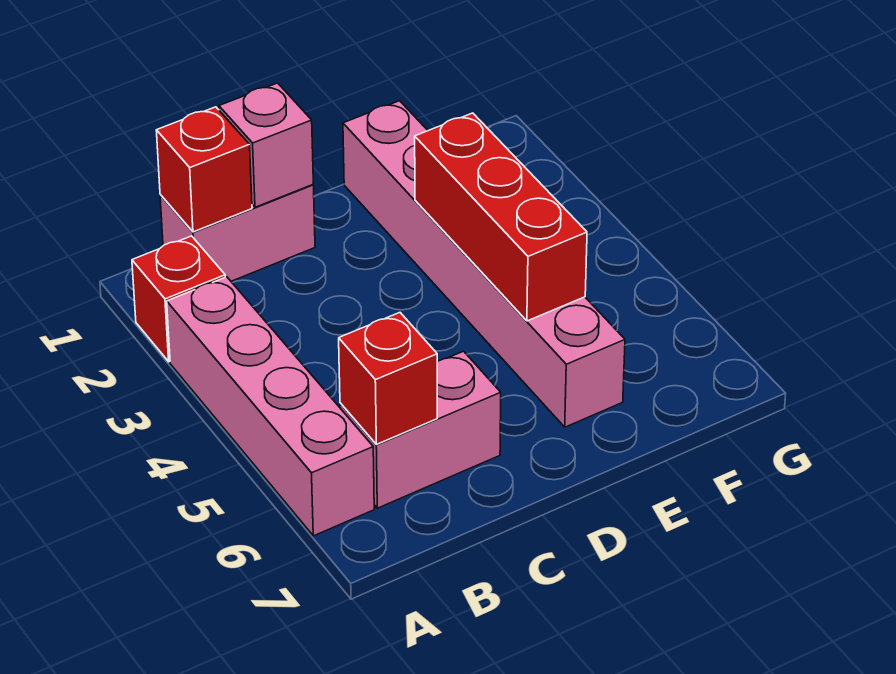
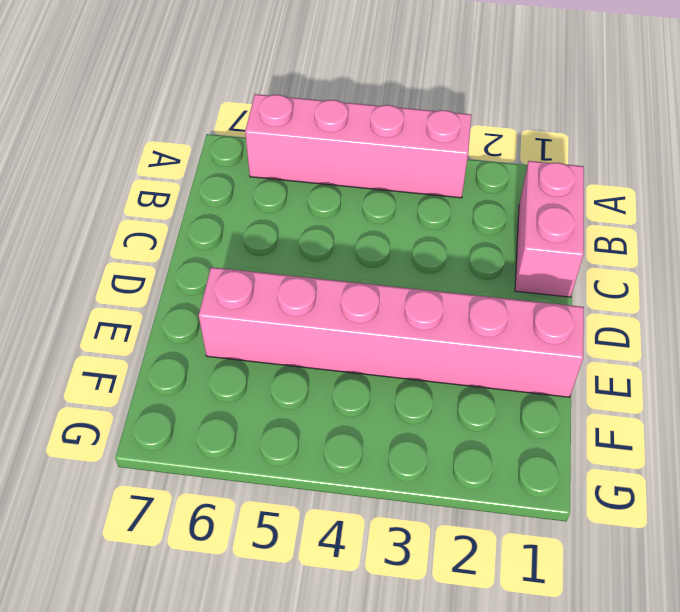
none -> red brick A2 level 1
none -> pink brick B6:C6 level 1

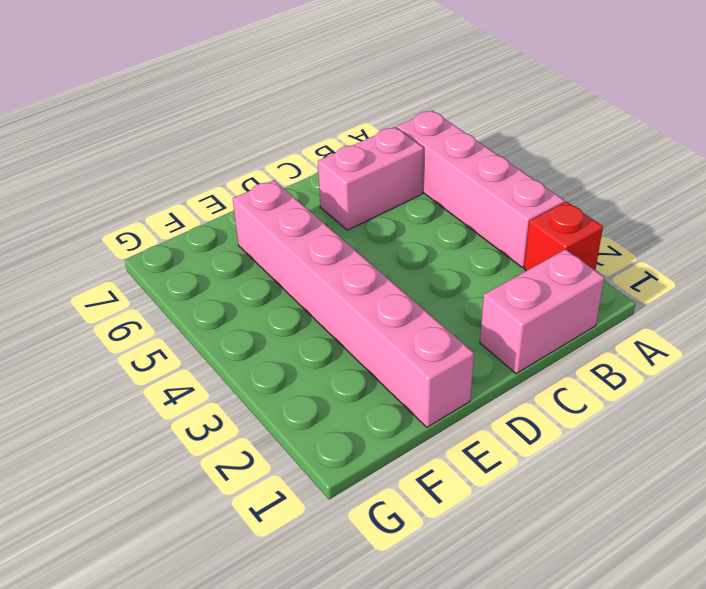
none -> red brick B1 level 2
none -> red brick B6 level 2

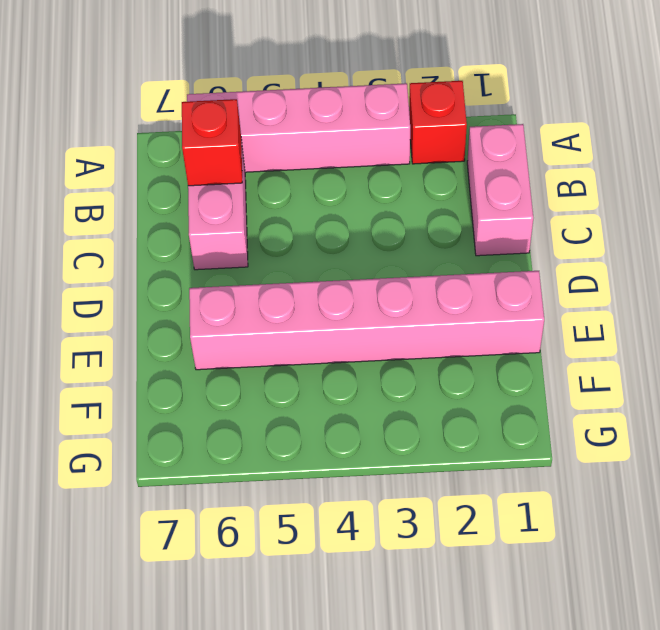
none -> red brick B1 level 2
none -> pink brick C1 level 2

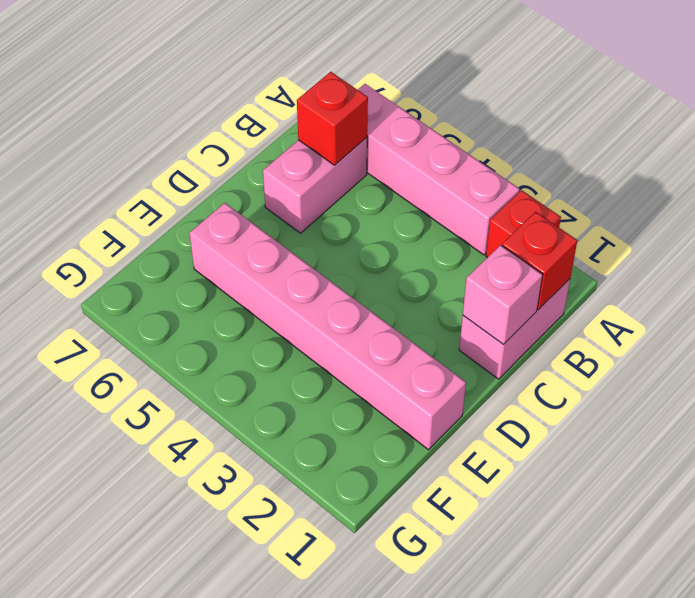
none -> red brick E3:E5 level 2

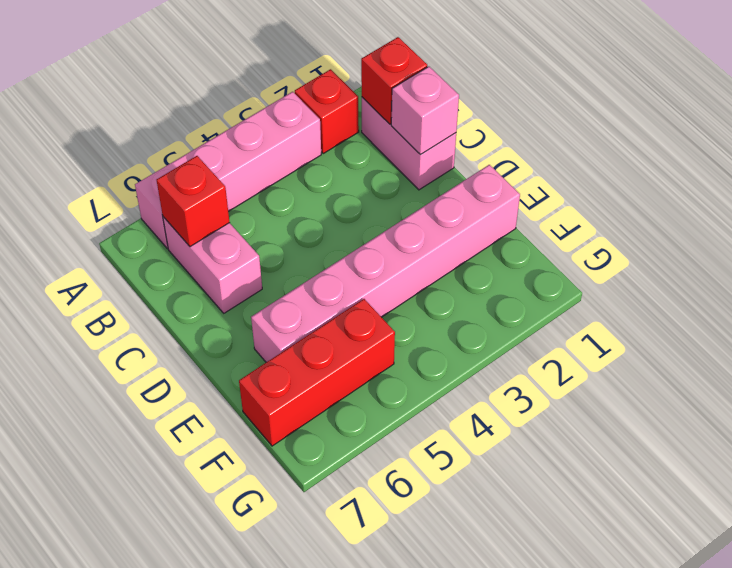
red brick F5:F7 level 1 -> red brick E3:E5 level 2

